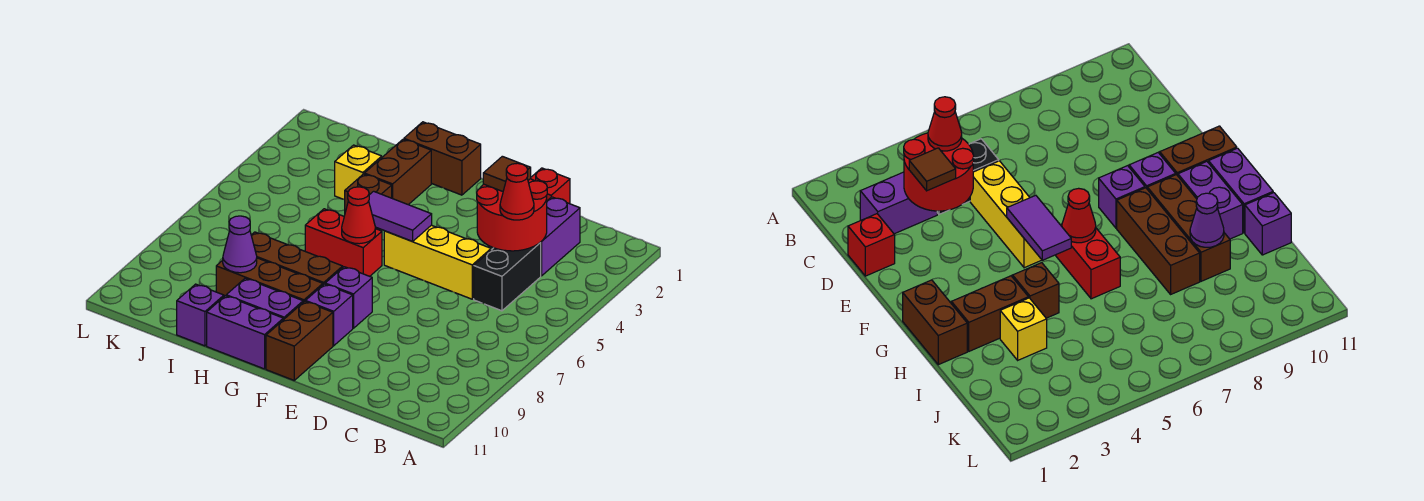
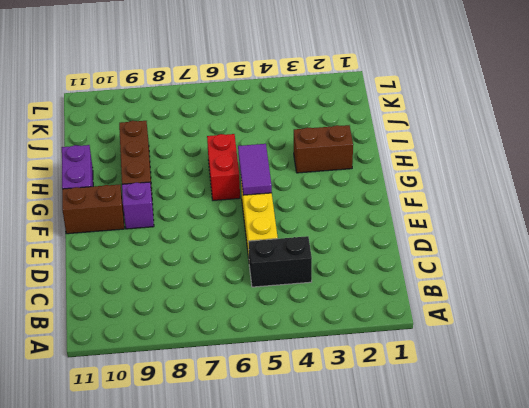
none -> purple brick C2:C3 level 1
none -> red brick D1 level 1
none -> purple brick F8 level 1

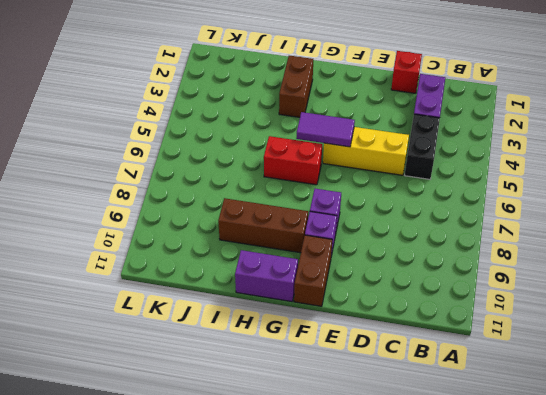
none -> brown brick G1:H1 level 1
none -> brown brick G8:I8 level 1
none -> purple brick G10:H10 level 1

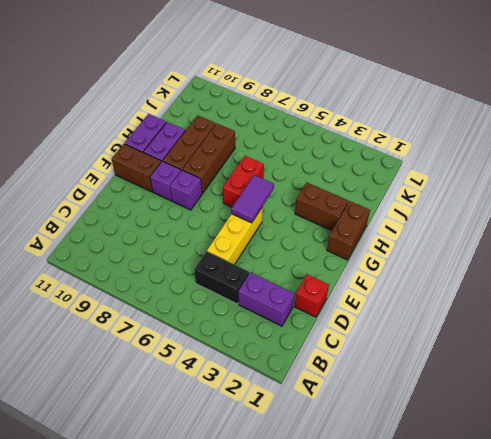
none -> brown brick H4 level 1
none -> yellow brick I3 level 1
none -> purple brick I11 level 1

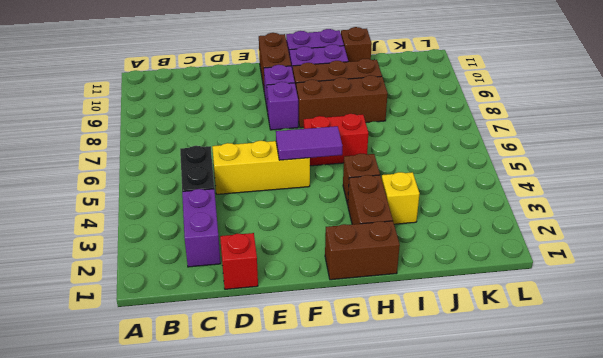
brown brick I11 level 1 -> purple brick I11 level 1
none -> red round brick C3:D4 level 2
none -> red cone G6 level 2
none -> purple cone I9 level 2

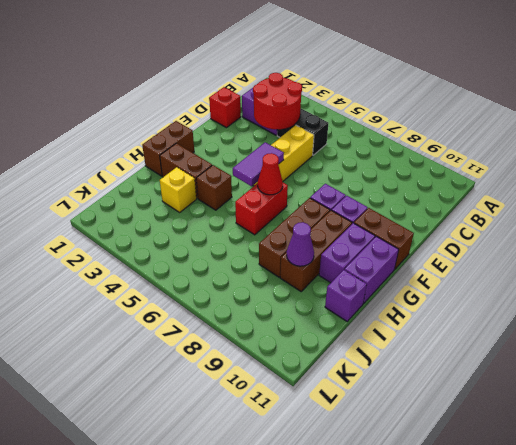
none -> red cone C4 level 3
none -> brown tile D3 level 3

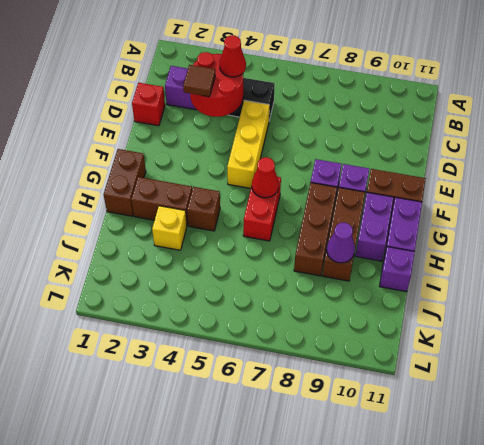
none -> purple tile F5:G5 level 2

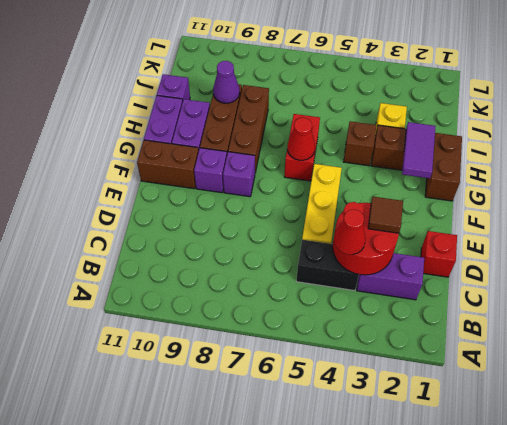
purple tile G2:H2 level 2 -> purple tile F5:G5 level 2

